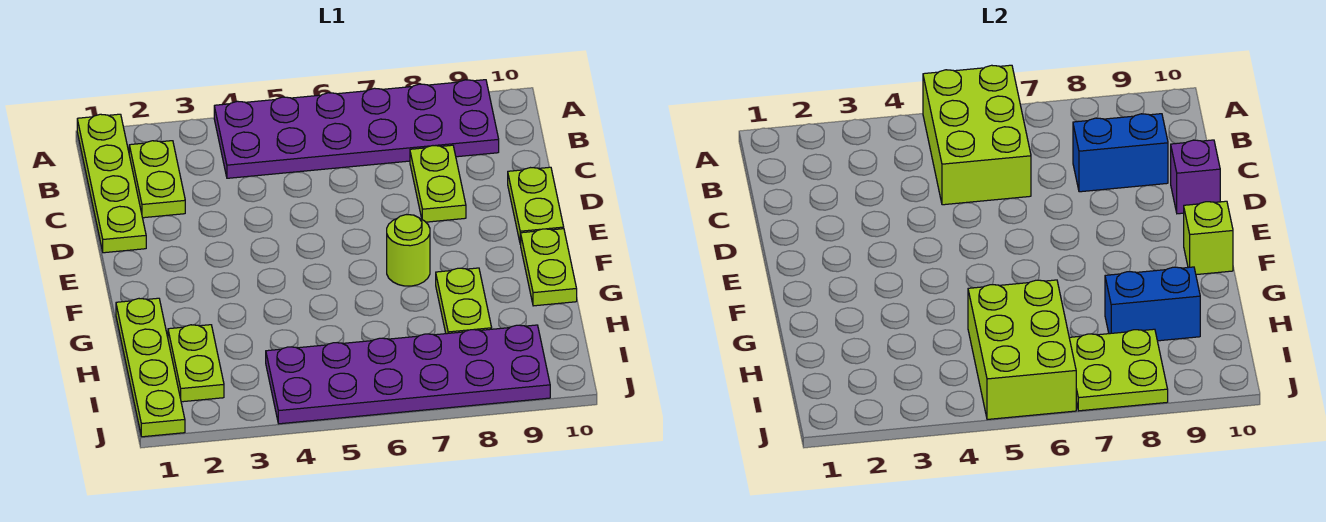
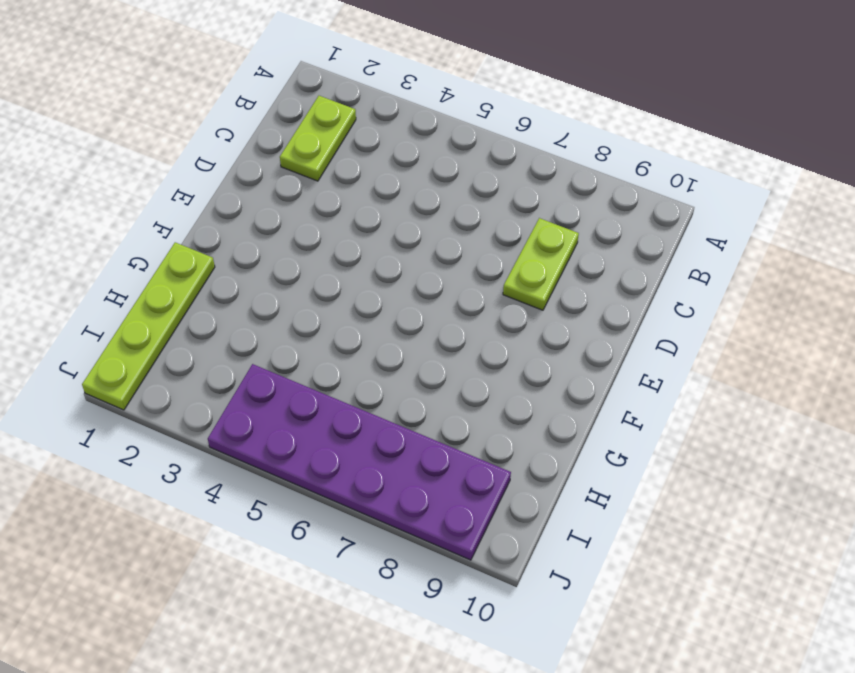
none -> lime plate A1:D1 level 1
none -> purple plate A4:B9 level 1
none -> lime plate D10:E10 level 1

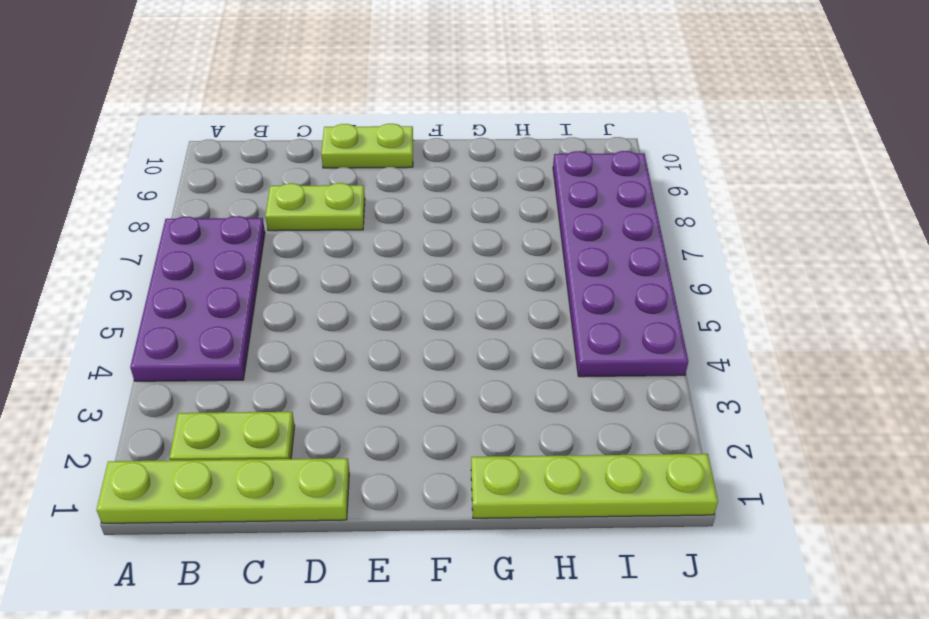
purple plate A4:B7 level 1 -> purple plate A4:B9 level 1
none -> lime round brick F7 level 1
none -> lime plate F10:G10 level 1
none -> lime plate G8:H8 level 1

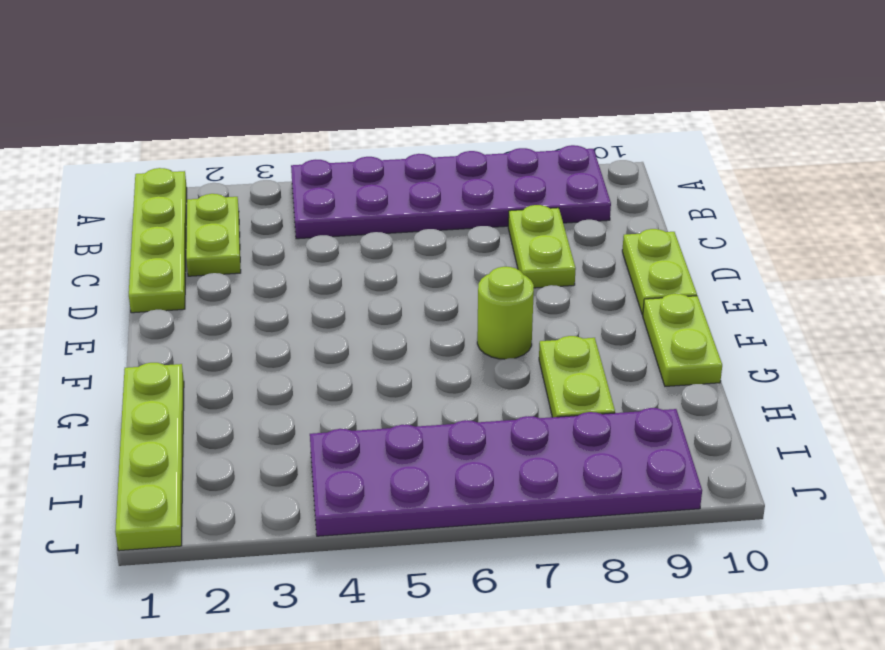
none -> lime plate H2:I2 level 1
none -> lime brick A5:C6 level 2
none -> blue brick C8:C9 level 2

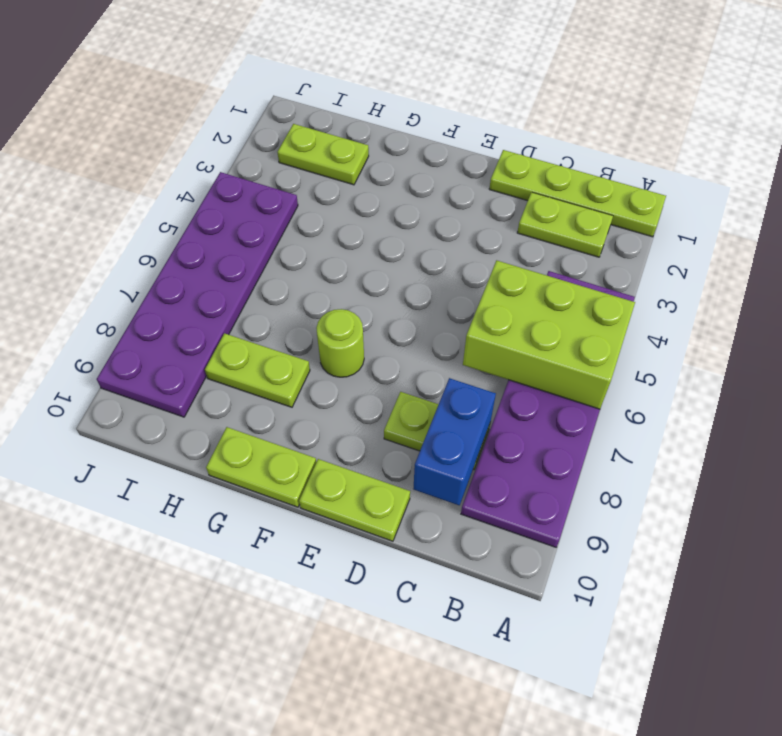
none -> lime plate G1:J1 level 1
none -> purple brick D10 level 2
none -> lime brick F10 level 2

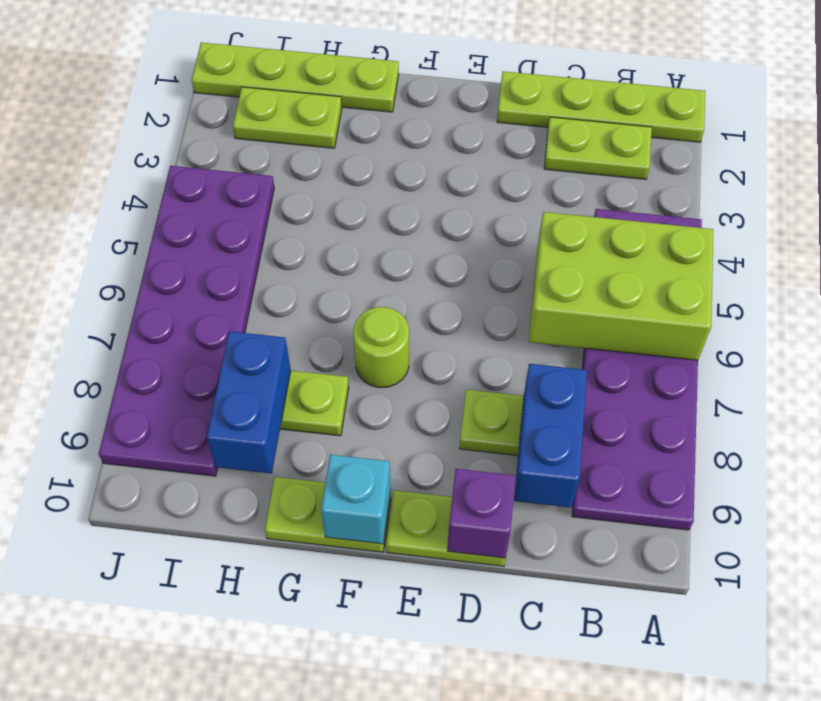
cyan brick F10 level 2 -> lime brick F10 level 2
none -> lime brick H5:J6 level 2
none -> lime plate I7:J8 level 2

